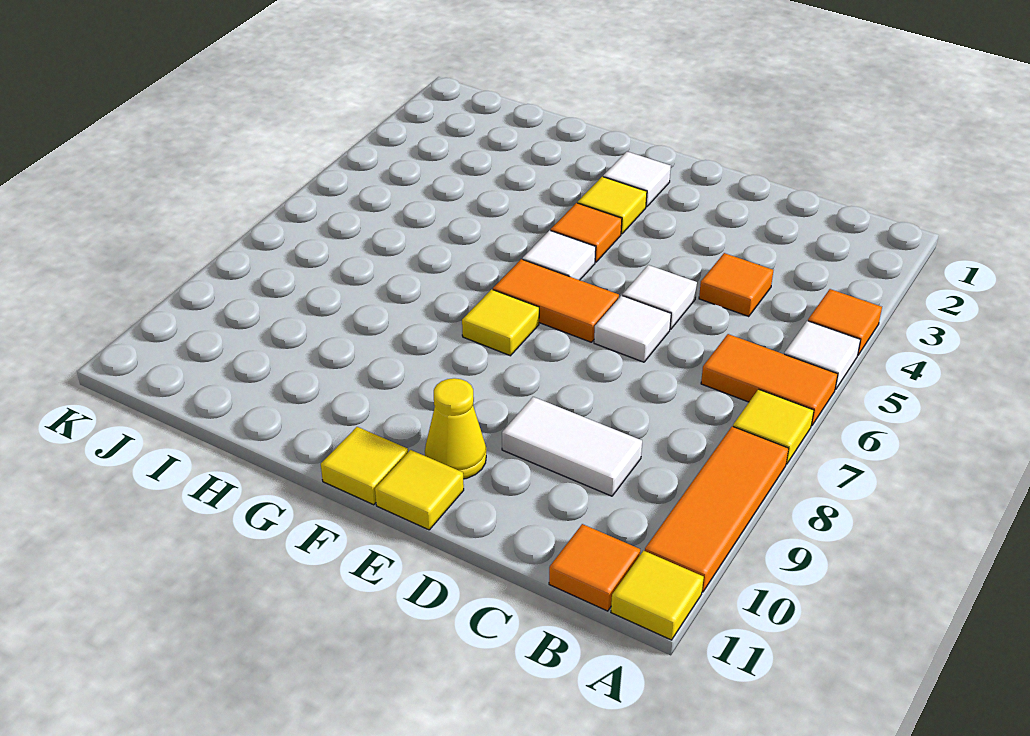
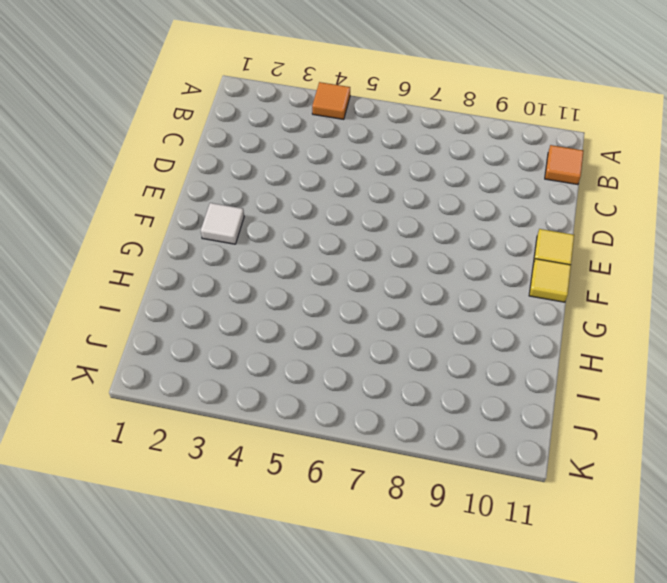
none -> white tile A5 level 1
none -> orange tile A6:B6 level 1
none -> yellow tile A7 level 1

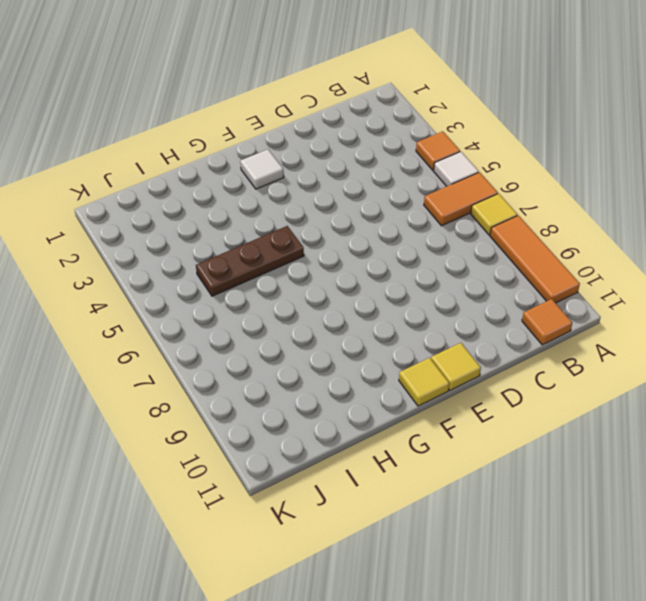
brown plate G5:I5 level 1 -> none
none -> yellow tile A11 level 1
none -> orange tile C4 level 1
none -> white tile C9:D9 level 1

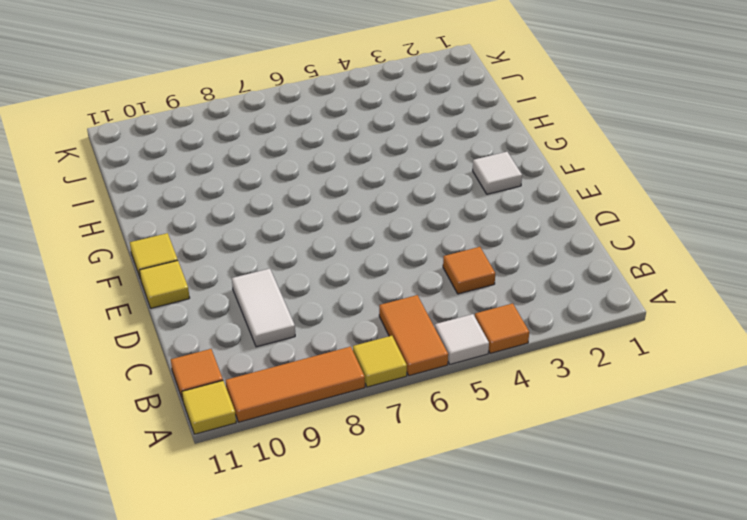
none -> white tile D5 level 1
none -> white tile D6 level 1
none -> orange tile E6:F6 level 1

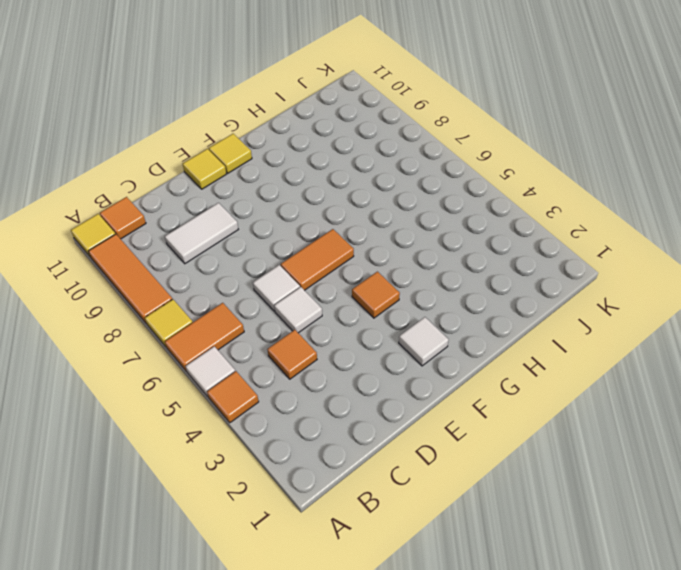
none -> yellow cone E10 level 1
none -> yellow tile F3 level 1
none -> white tile F5 level 1

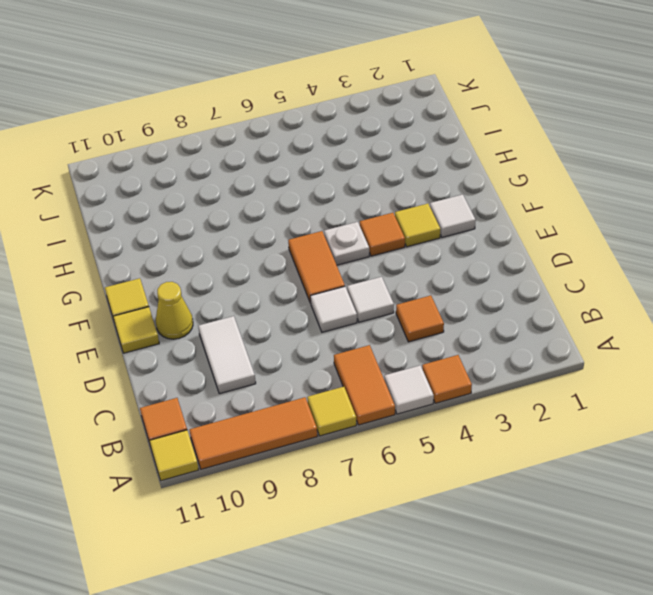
white plate F5 level 1 -> white tile F5 level 1
none -> yellow tile F7 level 1

